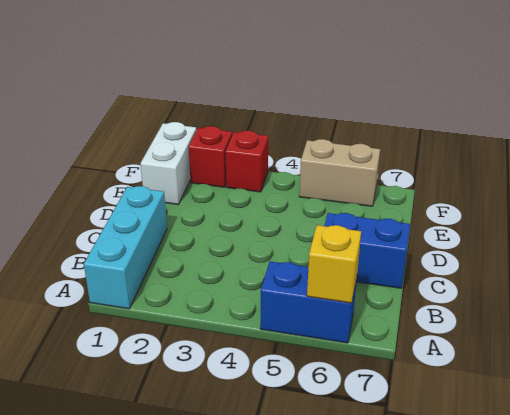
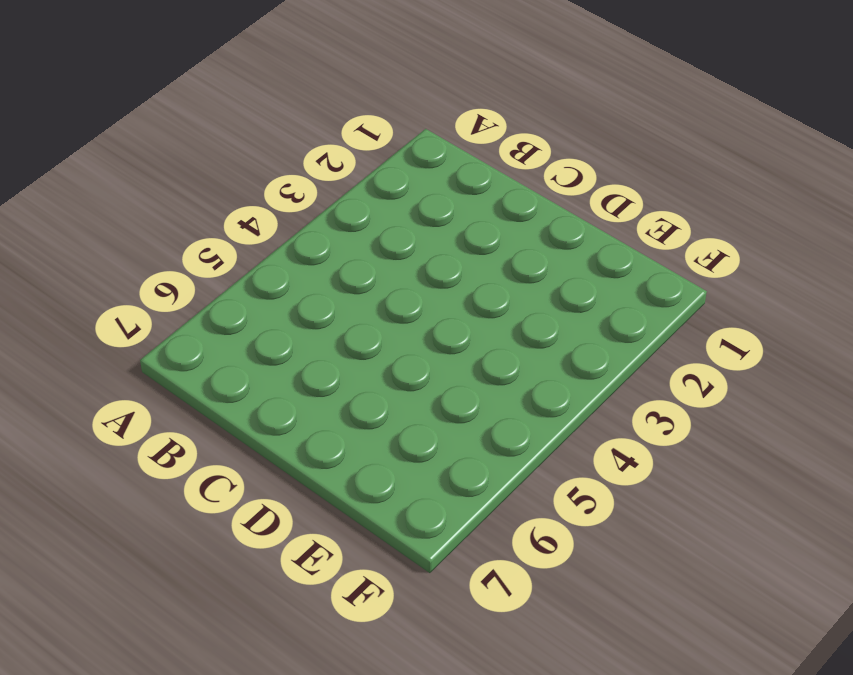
none -> cyan brick A1:C1 level 1
none -> blue brick A5:A6 level 1

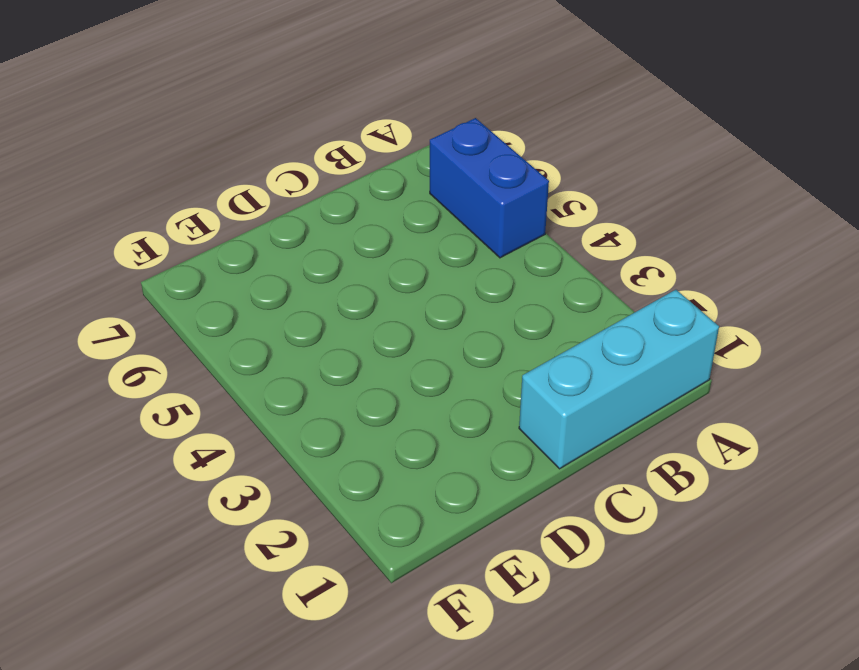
none -> blue brick C6:C7 level 1
none -> white brick E1:F1 level 1

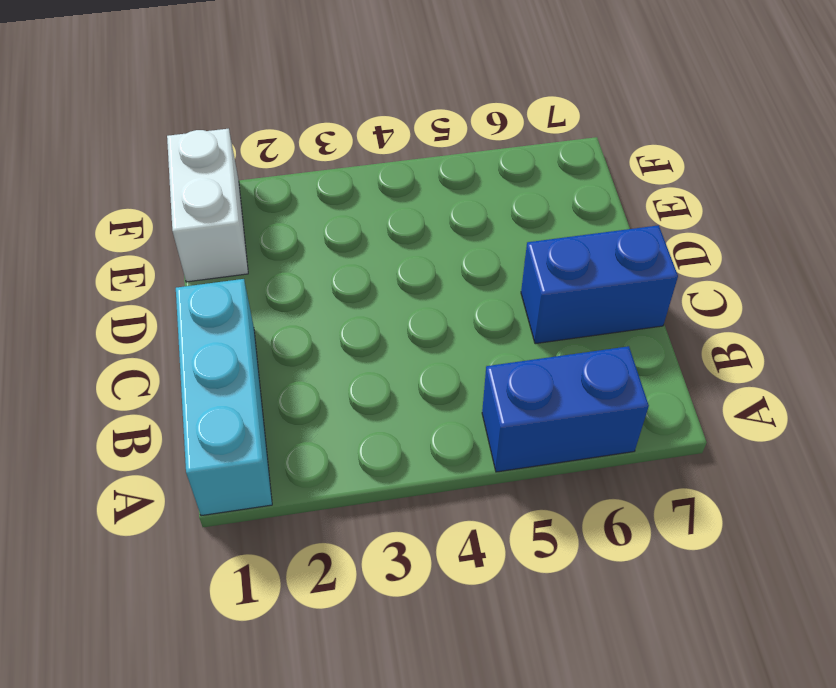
none -> red brick F2 level 1
none -> red brick F3 level 1

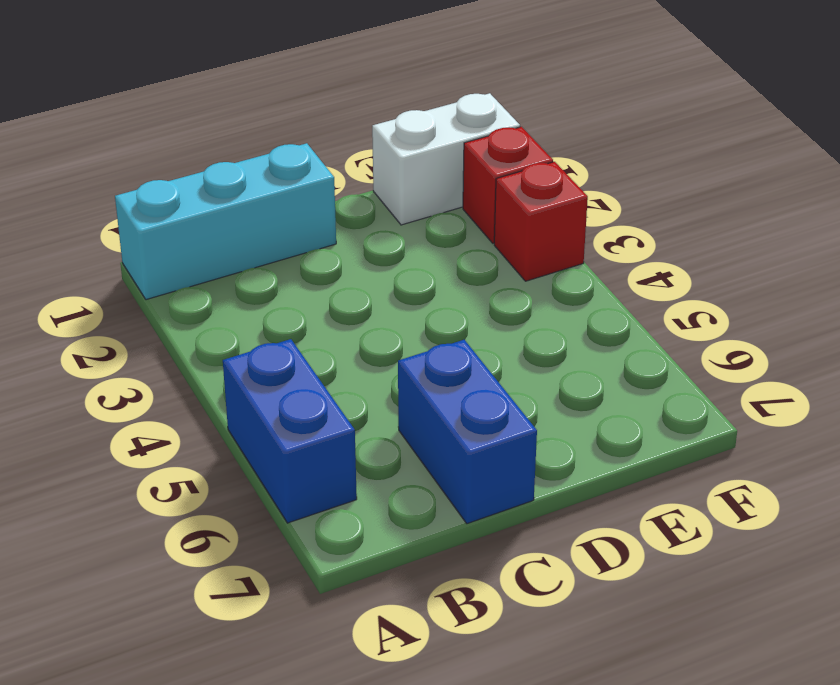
none -> tan brick F5:F6 level 1
none -> yellow brick A6 level 2

